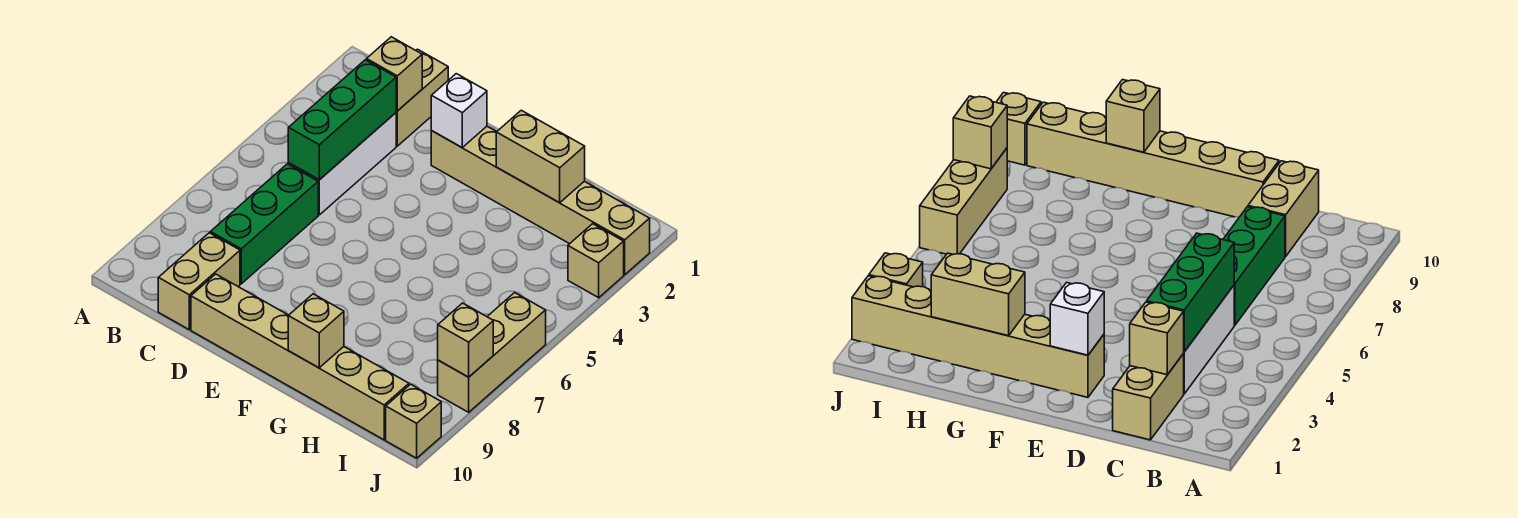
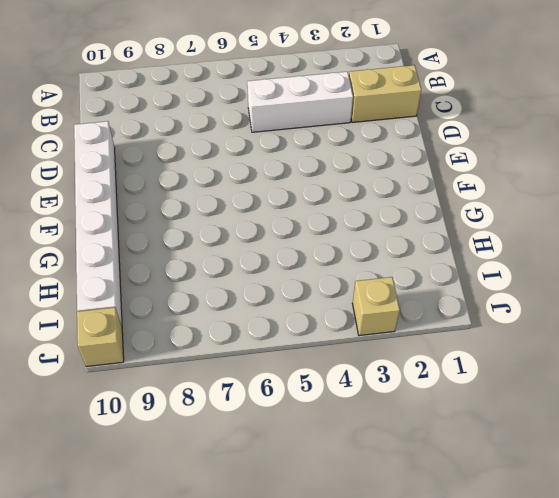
white brick D10:I10 level 1 -> tan brick D10:I10 level 1
none -> green brick C6:C8 level 1
none -> tan brick C9:C10 level 1
none -> tan brick E2:J2 level 1

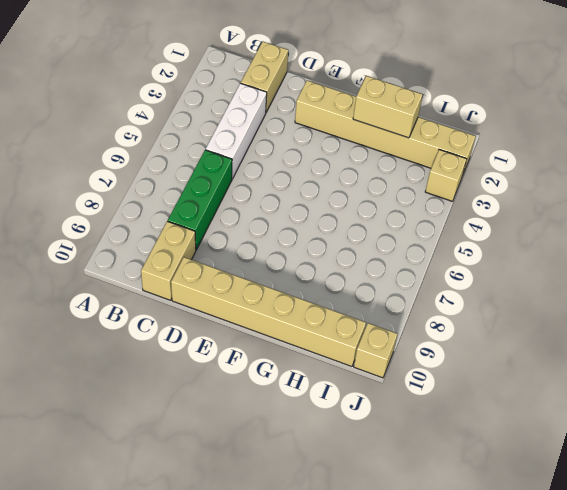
none -> tan brick J6:J8 level 1
none -> tan brick C2 level 2
none -> green brick C3:C5 level 2

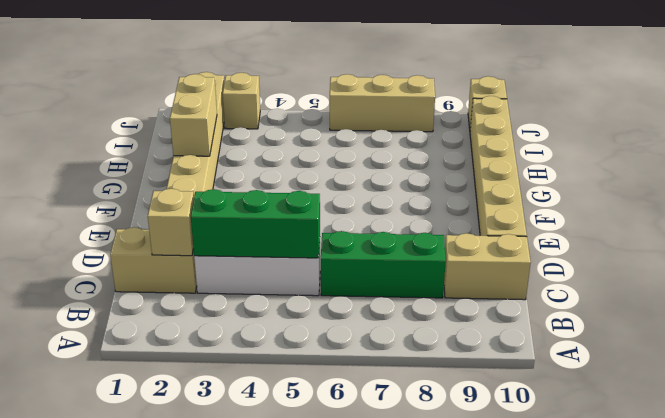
none -> white brick E2 level 2
none -> tan brick G10 level 2
none -> tan brick J8 level 2

